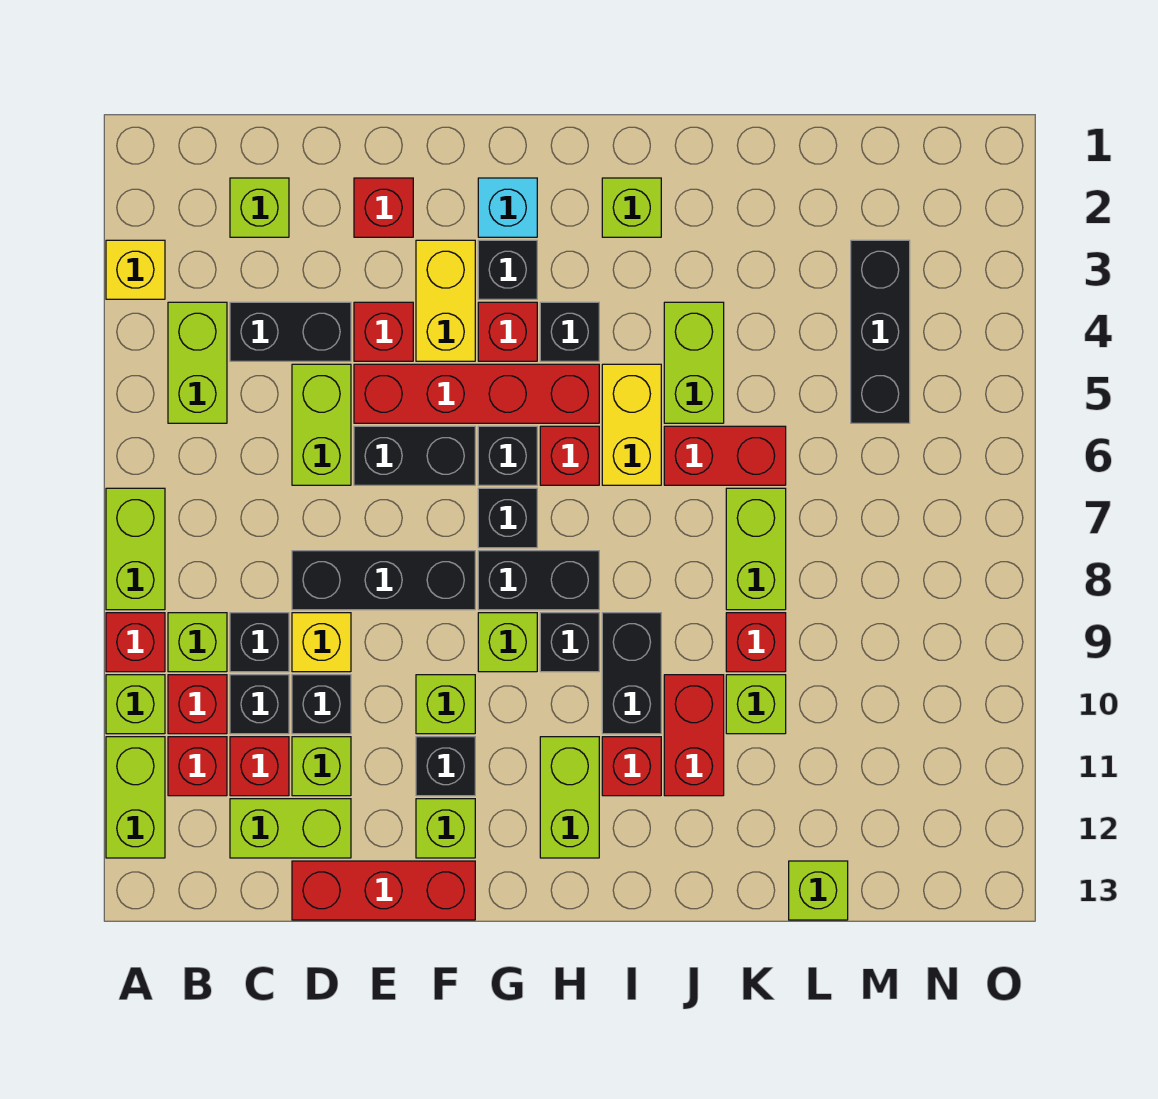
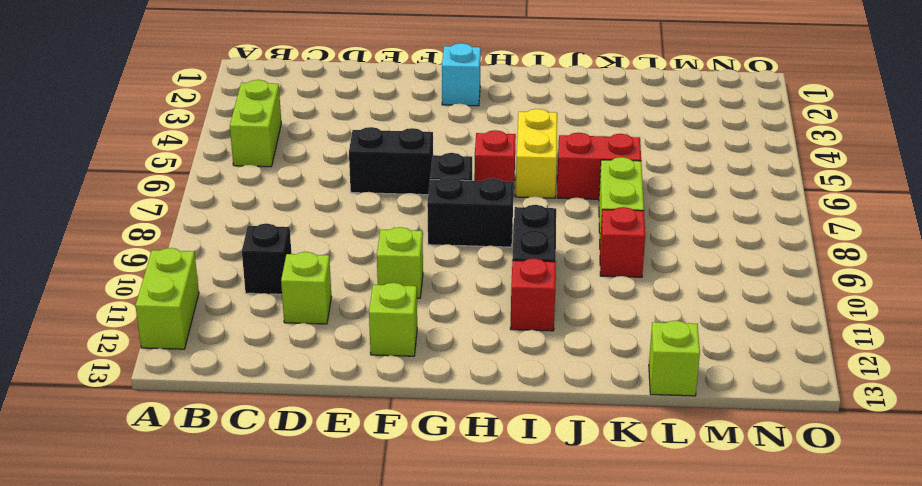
none -> yellow brick A3 level 1
none -> lime brick A7:A8 level 1
none -> red brick A9 level 1
none -> lime brick A10 level 1

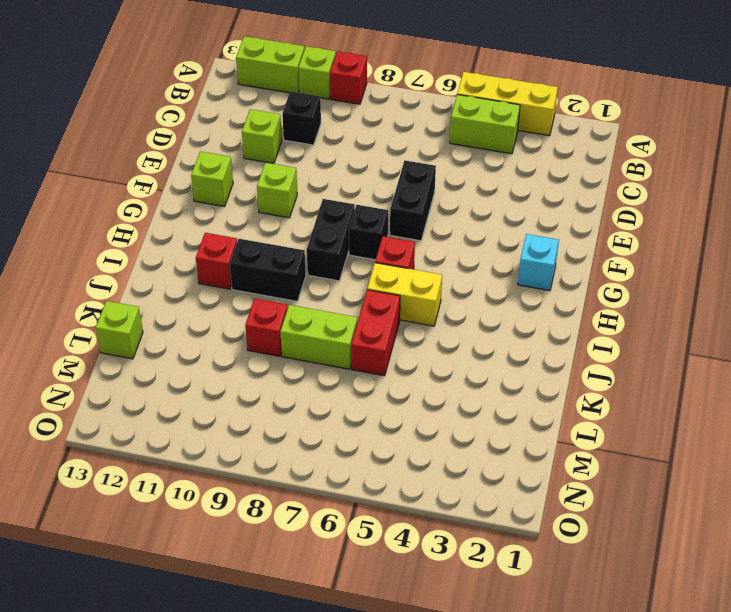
yellow brick A3:A5 level 1 -> yellow brick A3 level 1
none -> lime brick A7:A8 level 1
none -> lime brick B9 level 1
none -> red brick B10 level 1
none -> red brick B11 level 1

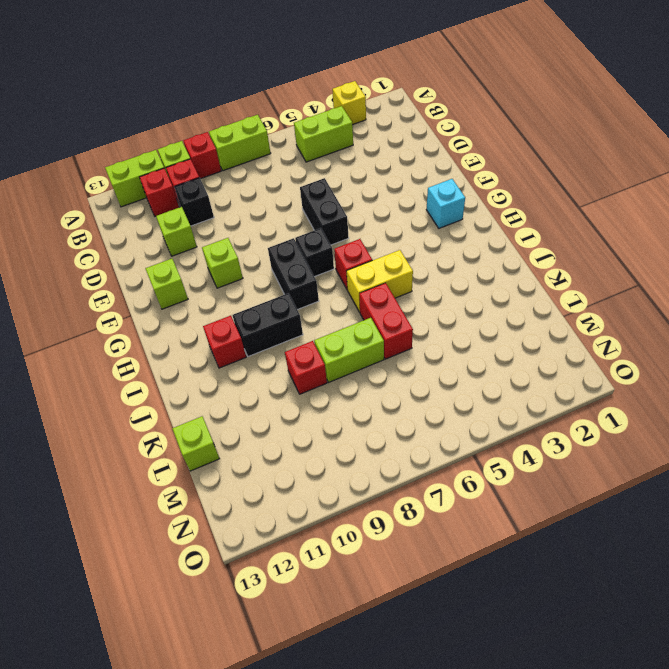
none -> lime brick B9 level 1
none -> lime brick C2 level 1
none -> black brick C4:D4 level 1
none -> black brick C9 level 1

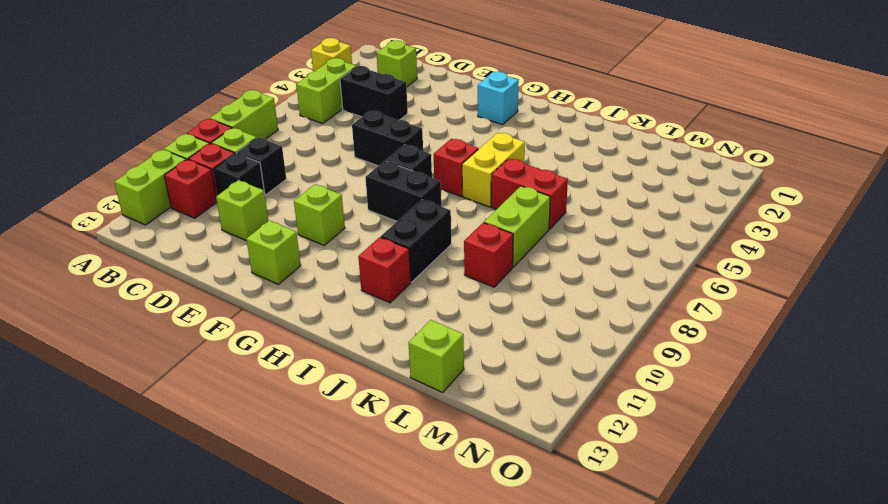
none -> red brick C11 level 1
none -> lime brick C12:D12 level 1
none -> lime brick D5:D6 level 1
none -> black brick D8:F8 level 1

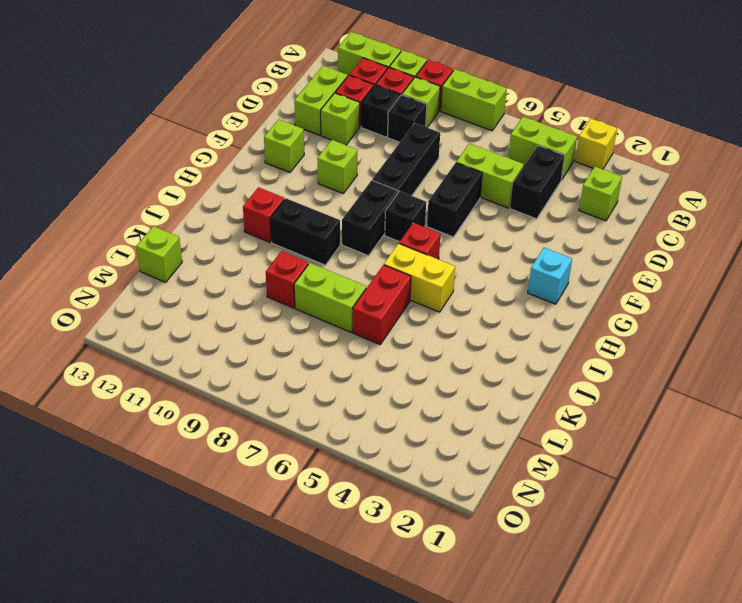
none -> yellow brick D9 level 1
none -> black brick D10 level 1
none -> red brick D13:F13 level 1
none -> red brick E2 level 1

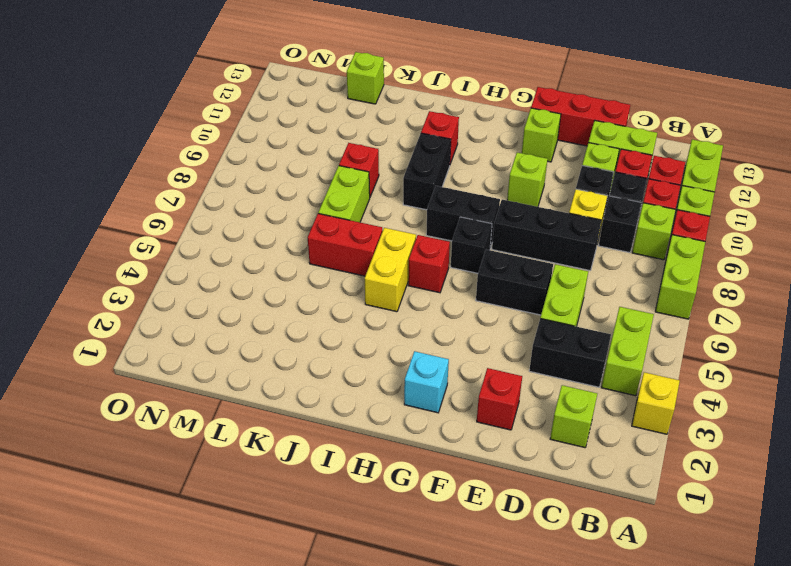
none -> red brick E4 level 1
none -> red brick E5:H5 level 1
none -> yellow brick F3:F4 level 1
none -> black brick F11 level 1

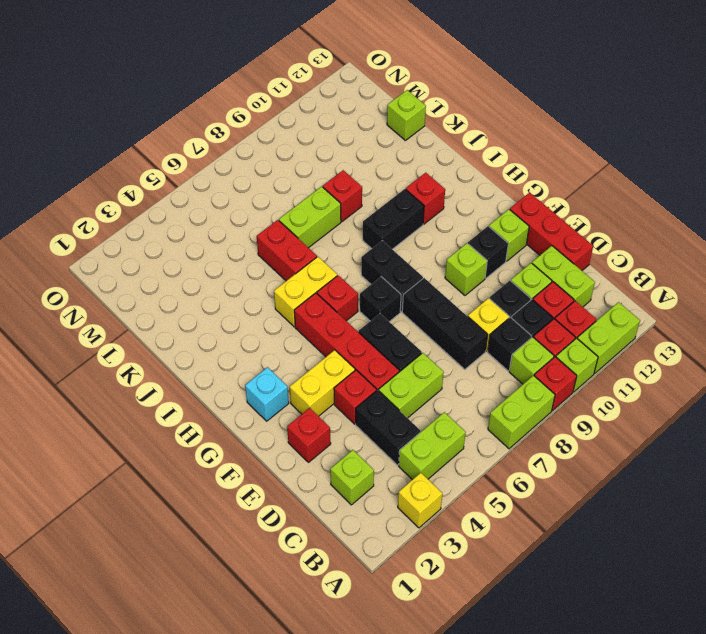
none -> black brick G3 level 1
none -> red brick G4 level 1
none -> black brick G6 level 1
none -> lime brick G9 level 1

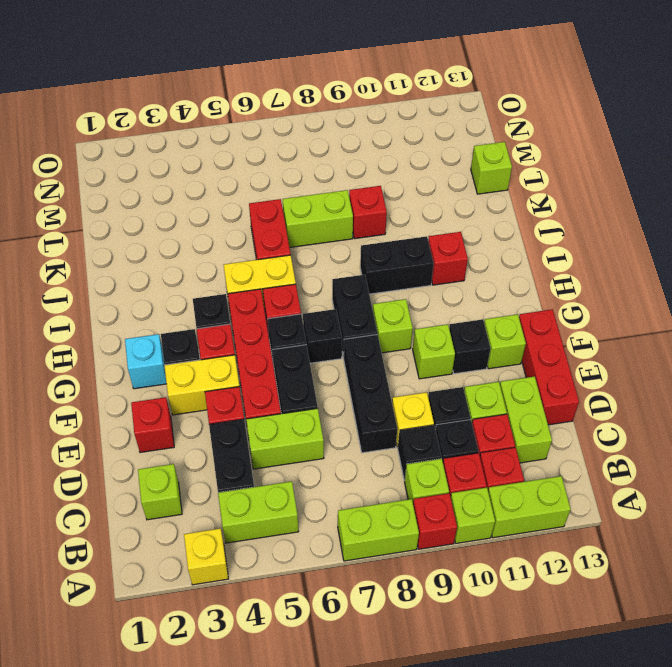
none -> black brick H9 level 1
none -> lime brick H11:H12 level 1
none -> lime brick I2 level 1
none -> lime brick J4:J5 level 1

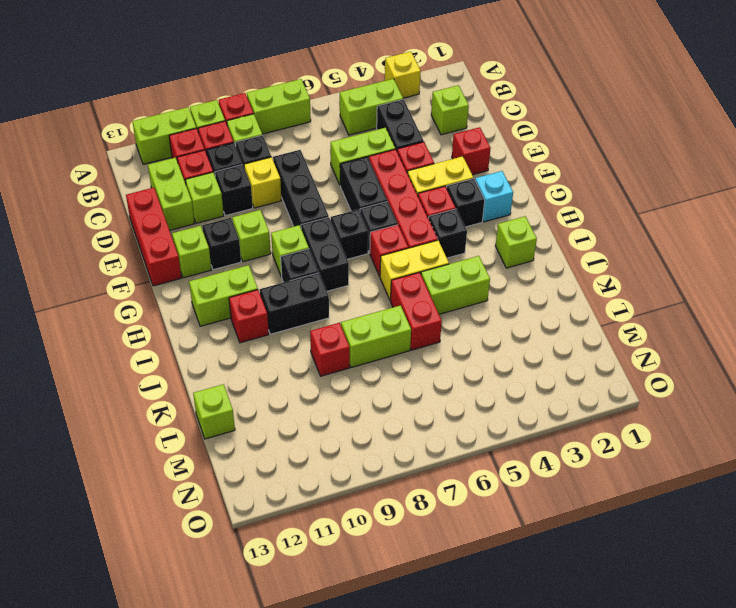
none -> red brick J10:J11 level 1
none -> lime brick K10 level 1
none -> black brick M3:M5 level 1

